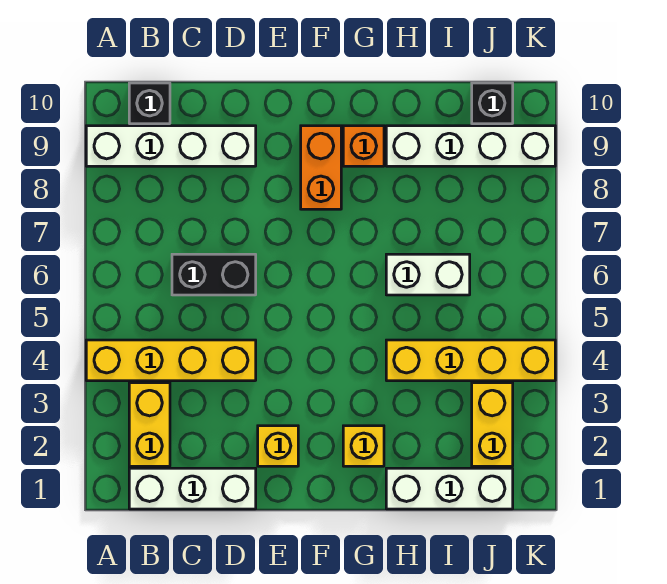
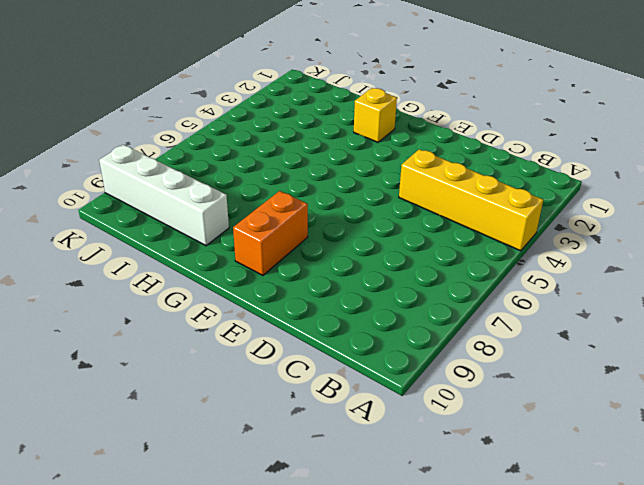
none -> white brick A9:D9 level 1
none -> white brick B1:D1 level 1
none -> yellow brick B2:B3 level 1

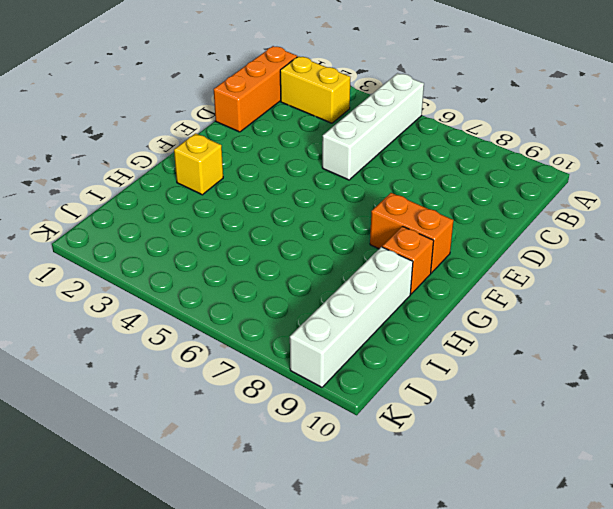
white brick A5:D5 level 1 -> white brick A9:D9 level 1
orange brick B1:D1 level 1 -> white brick B1:D1 level 1
none -> yellow brick A4:D4 level 1
none -> black brick B10 level 1
none -> black brick C6:D6 level 1

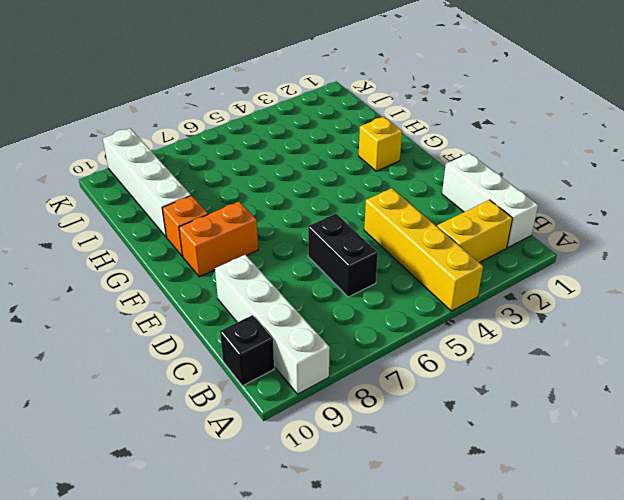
none -> yellow brick E2 level 1
none -> white brick H1:J1 level 1
none -> yellow brick H4:K4 level 1

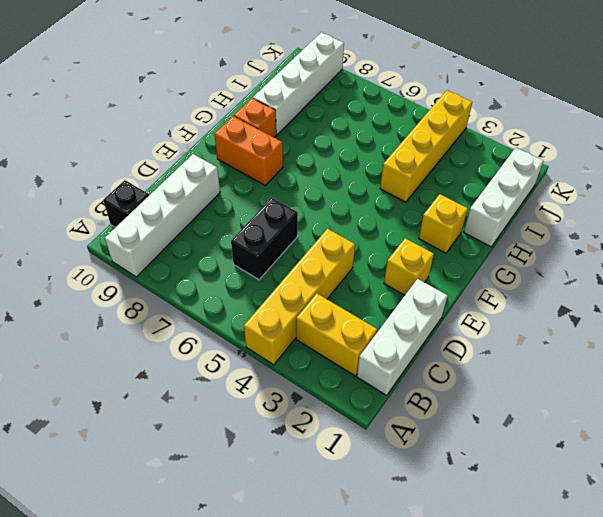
none -> white brick H6:I6 level 1
none -> yellow brick J2:J3 level 1
none -> black brick J10 level 1

